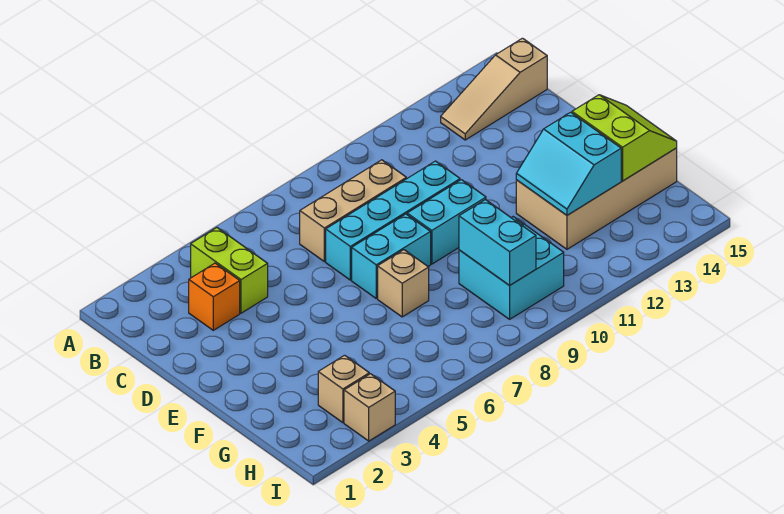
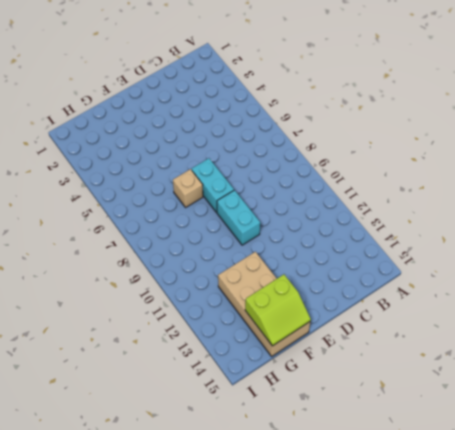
none -> lime brick B4:C4 level 1
none -> tan slope B13:B15 level 1 top 15
none -> orange brick C3 level 1

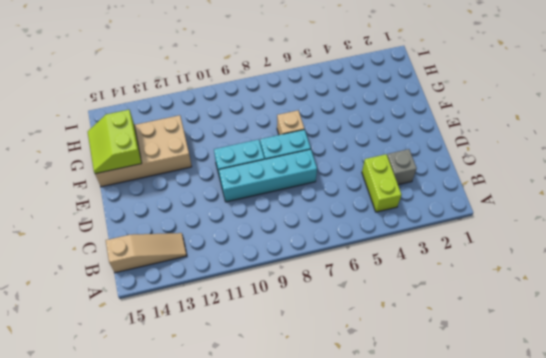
grey brick C3 level 1 -> orange brick C3 level 1
none -> tan brick C7:C9 level 1
none -> cyan brick G9:H10 level 1
none -> tan brick H3 level 1

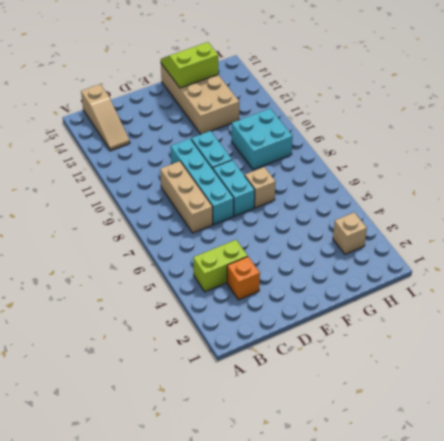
none -> tan brick I3 level 1
none -> cyan slope F12:G13 level 2 top 13
none -> cyan brick G9:H9 level 2

